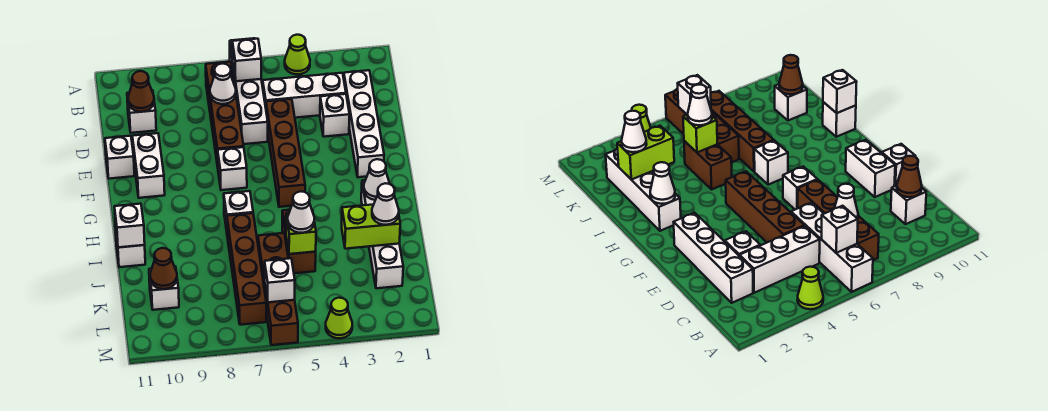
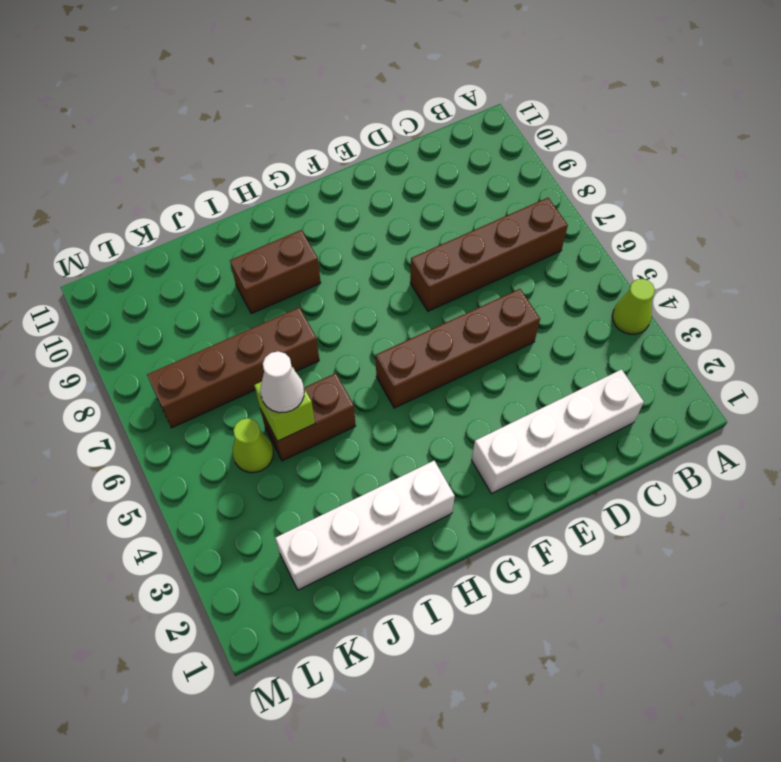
brown brick H9:I9 level 1 -> none
lime cone K5 level 1 -> lime cone M4 level 1
none -> white brick A6:D6 level 1
none -> white brick C3:C5 level 1
none -> white brick C10 level 1
none -> white brick D3 level 1

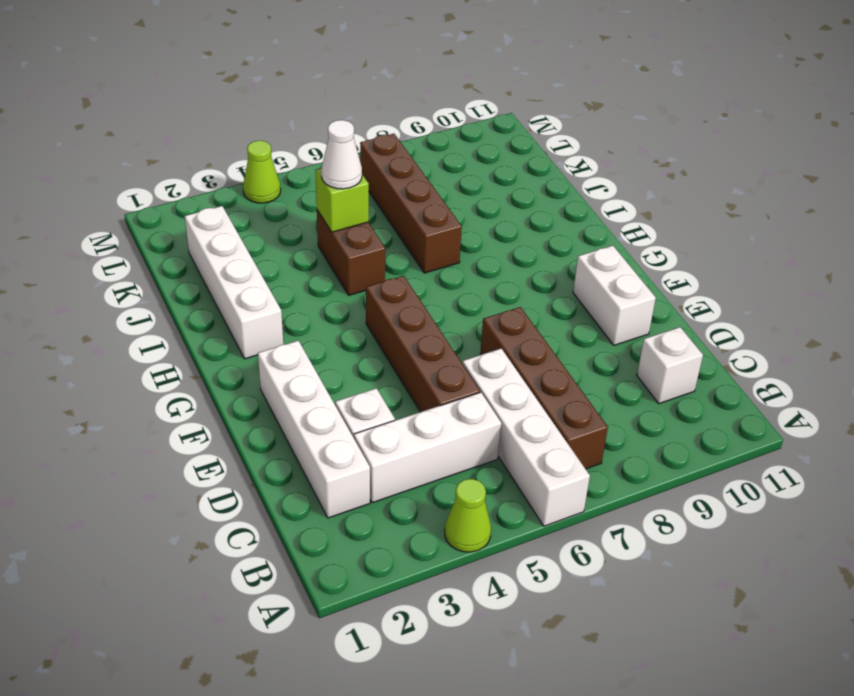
none -> white brick E11 level 1
none -> white brick F7 level 1
none -> white brick H7 level 1
none -> white brick I11 level 1

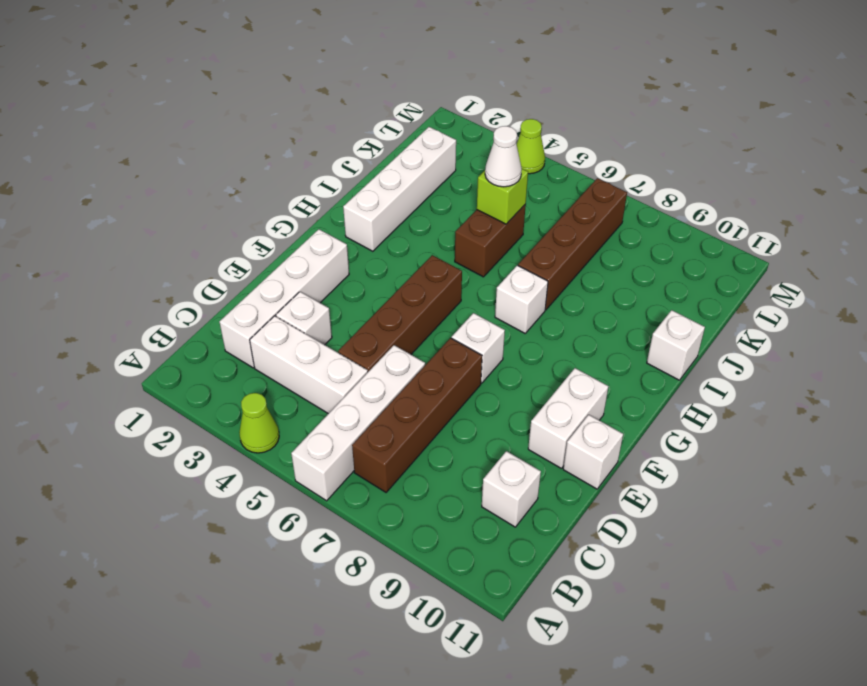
none -> brown brick J6:M6 level 1
none -> white brick K10 level 1
none -> white brick B6 level 2
none -> white cone C7 level 2

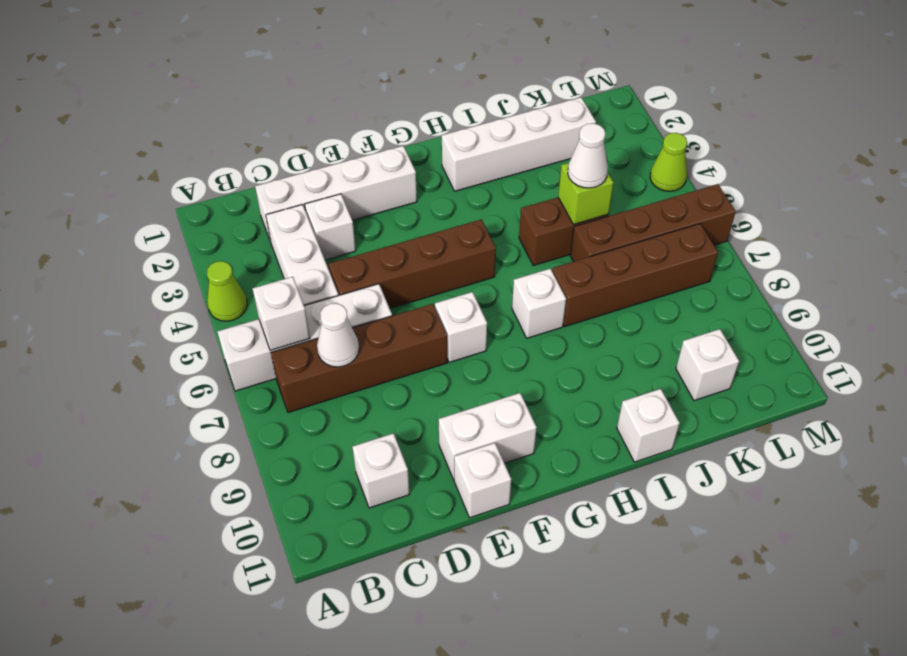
none -> brown cone C10 level 2
none -> white cone H2 level 2
none -> white brick I11 level 2
none -> lime brick J2:J3 level 2

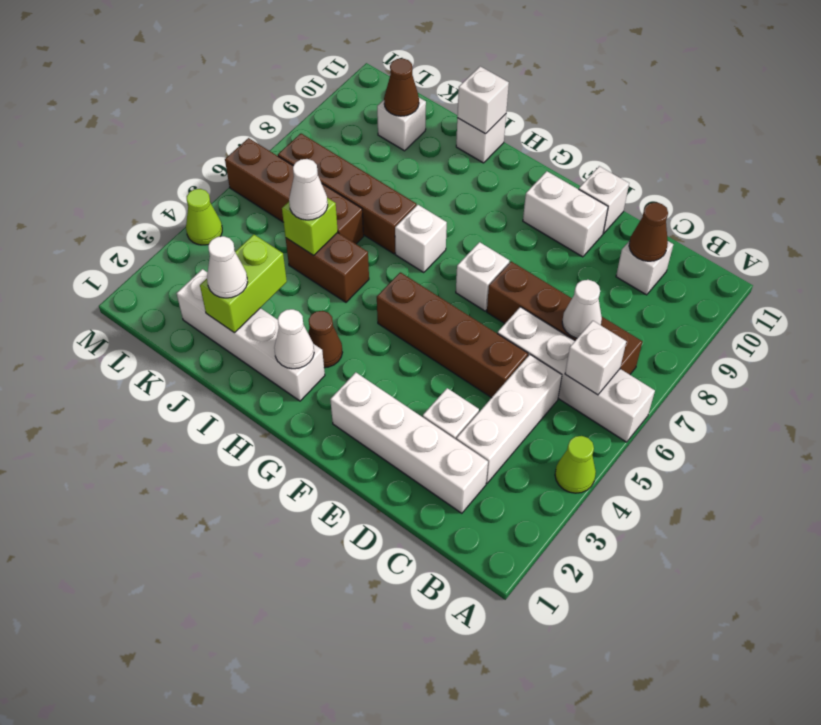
brown cone H3 level 1 -> none
none -> white brick L6 level 2

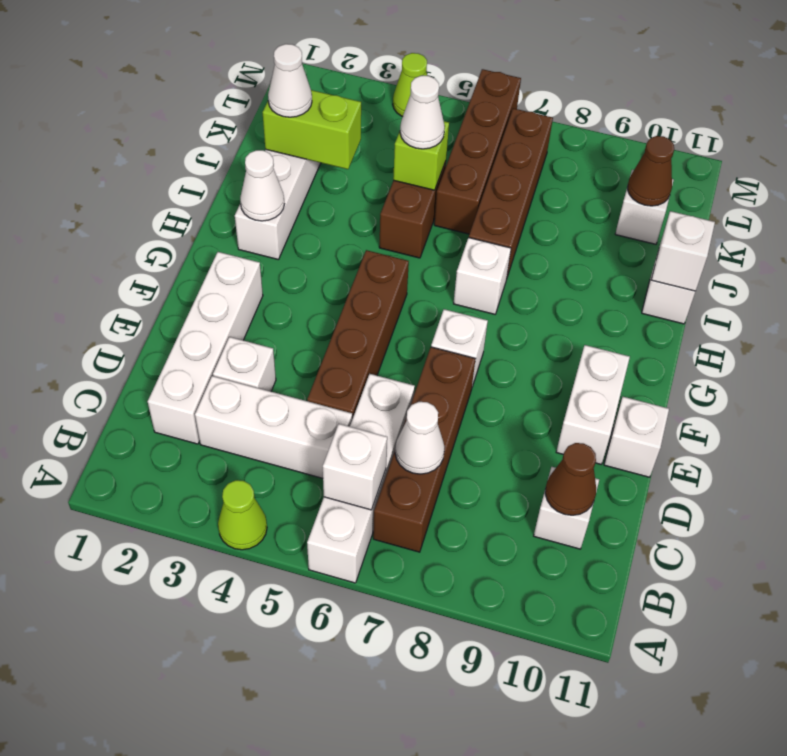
none -> white brick L6 level 2

